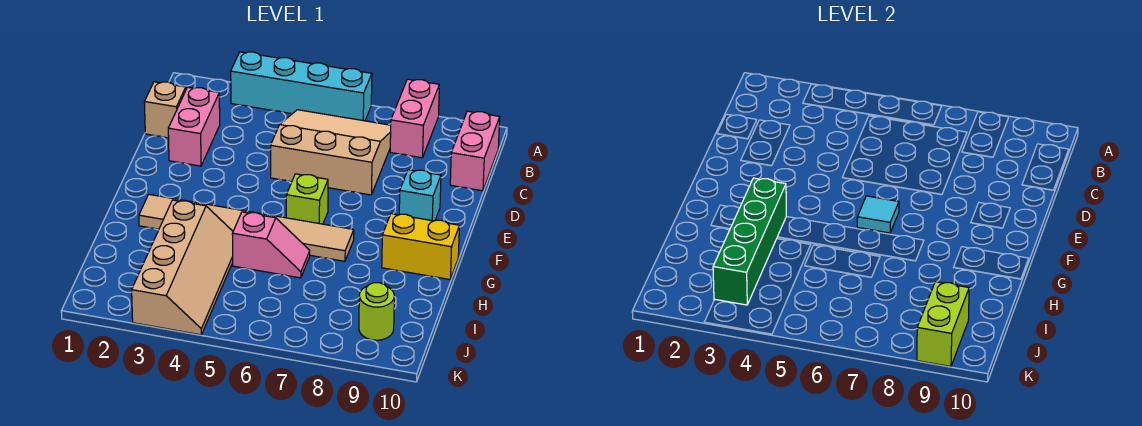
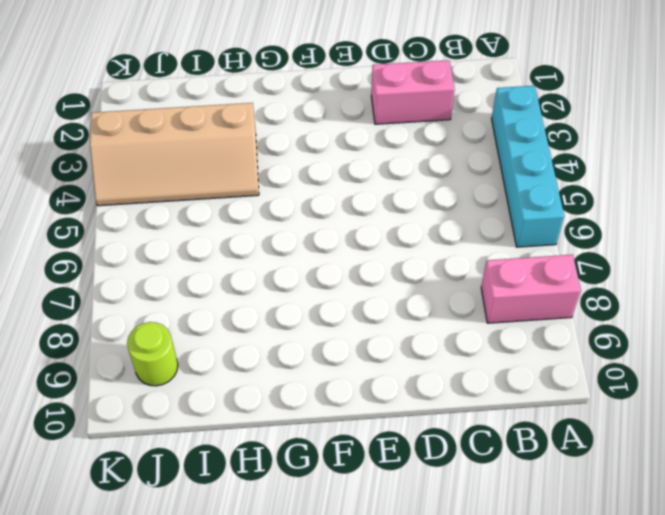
none -> tan slope B5:D7 level 1 top D
none -> pink brick B10:C10 level 1
none -> tan brick C1 level 1

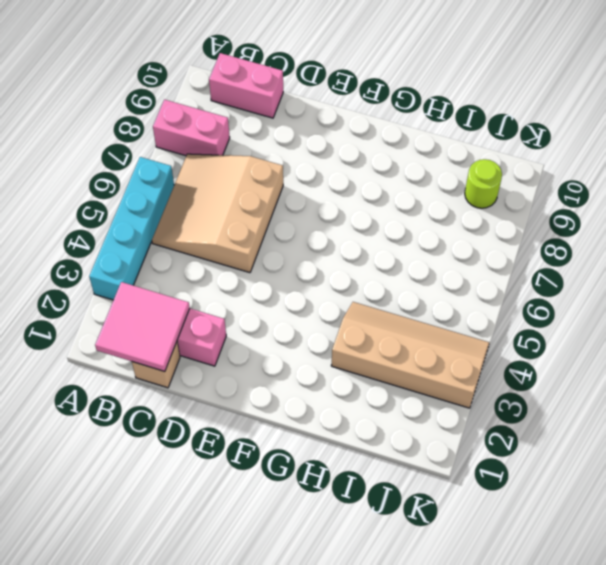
pink tile B1:C2 level 2 -> none
none -> cyan brick E9 level 1
none -> lime brick F6 level 1
none -> tan tile G2:G7 level 1

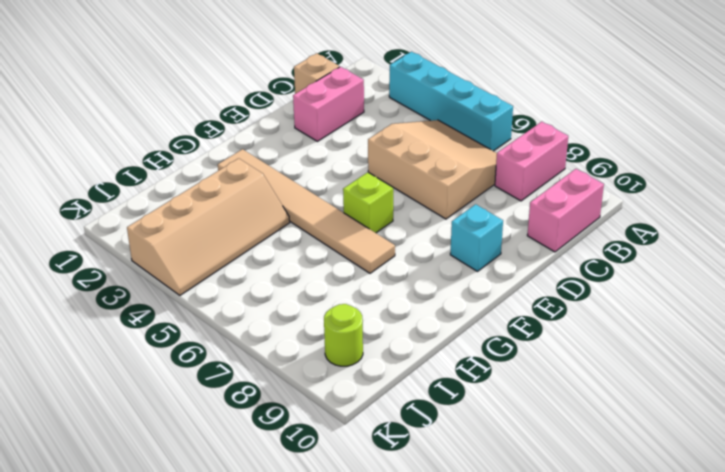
none -> yellow brick G9:G10 level 1
none -> pink slope H5:H6 level 1 top 5
none -> cyan tile F6 level 2

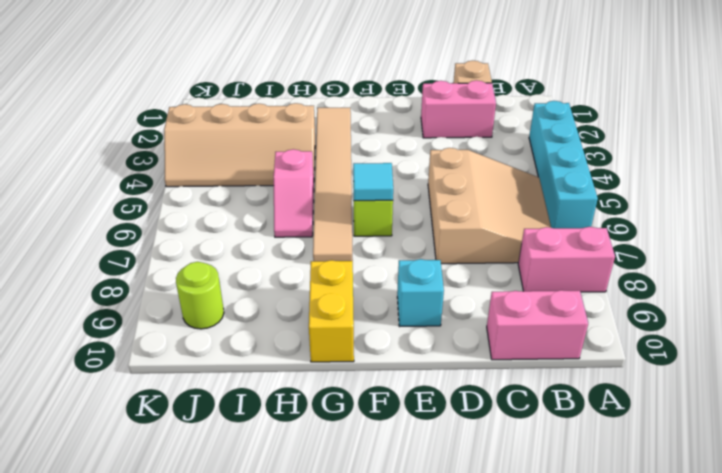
none -> green brick G3:J3 level 2
none -> lime brick J9:K9 level 2

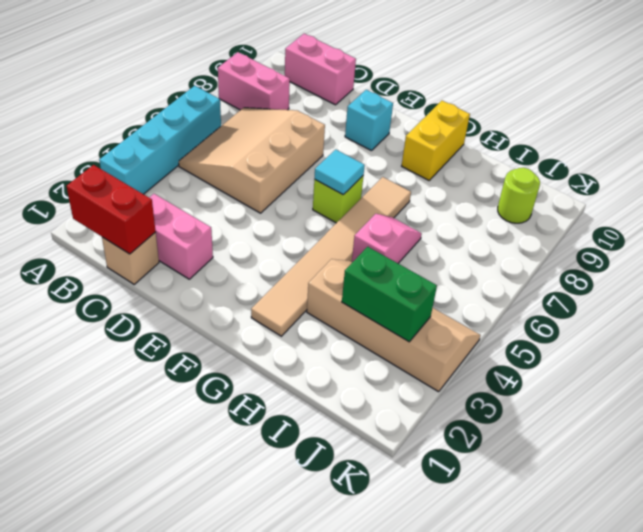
red brick B1:C1 level 2 -> none
green brick I3:J3 level 2 -> green brick G3:J3 level 2
none -> lime brick J9:K9 level 2

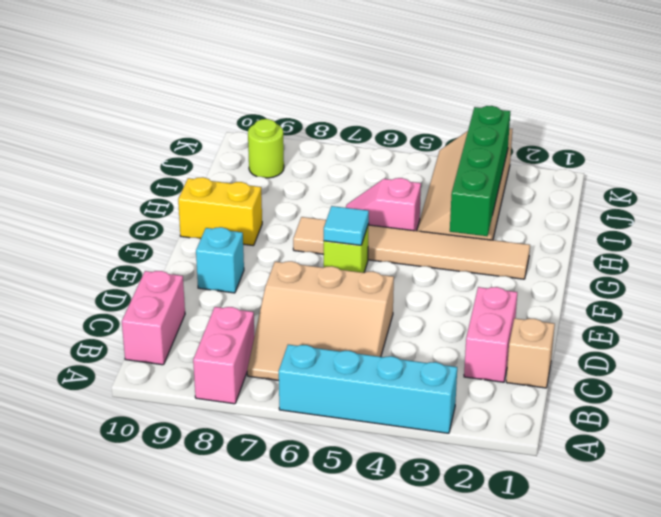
none -> lime brick J9:K9 level 2

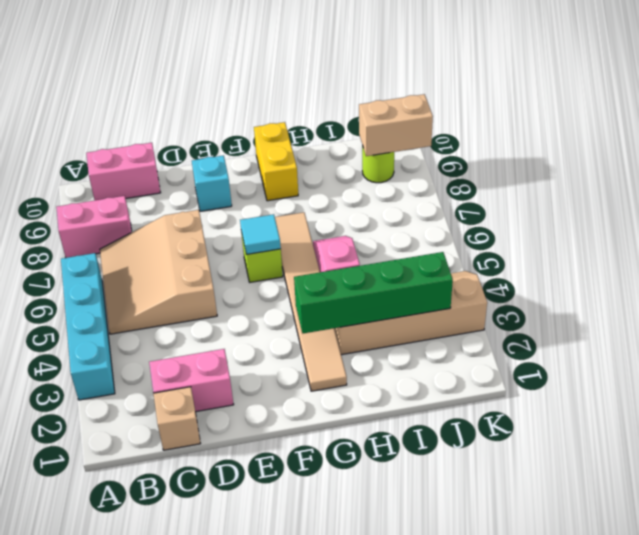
tan brick J9:K9 level 2 -> lime brick J9:K9 level 2

